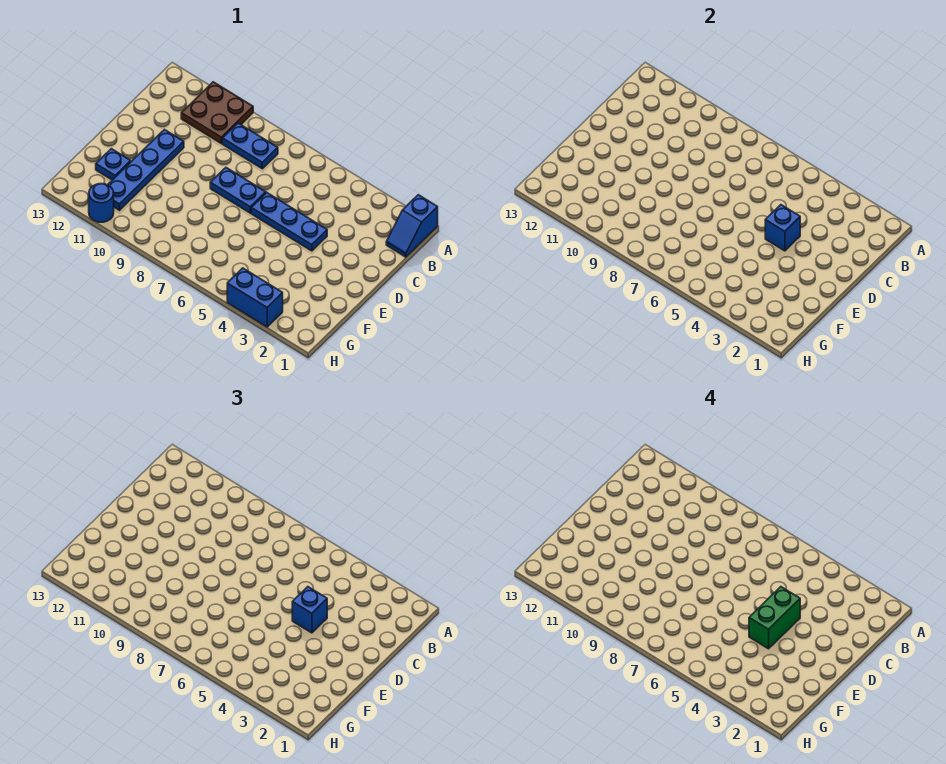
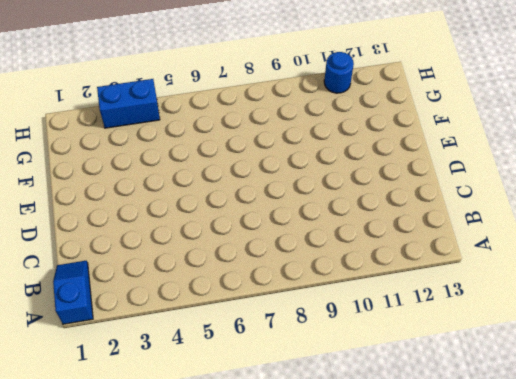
none -> brown plate A10:B11 level 1
none -> blue plate B8:B9 level 1
none -> blue plate D4:D6 level 1

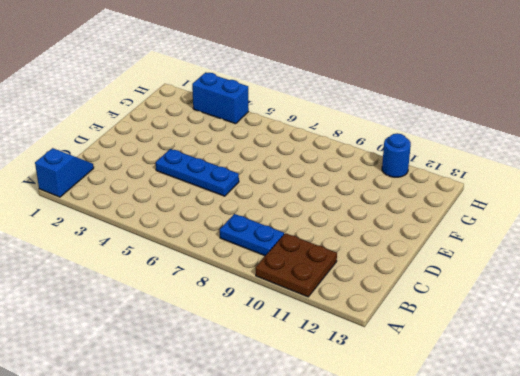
none -> blue plate D7:D8 level 1
none -> blue plate D11:G11 level 1
none -> blue plate F12 level 1

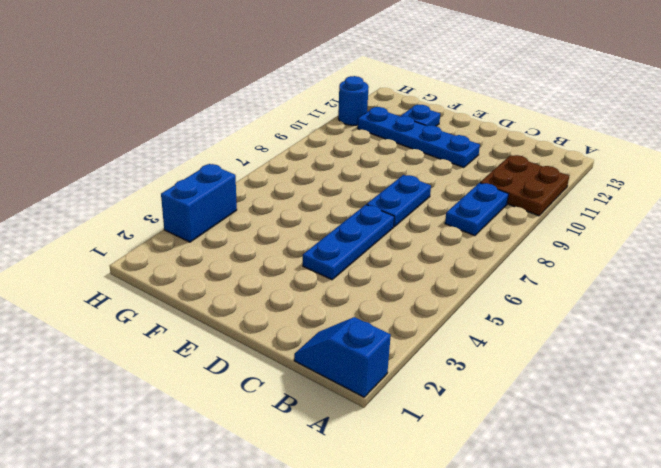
none -> blue brick D4 level 2
none -> blue brick D4 level 3
none -> green brick D4:E4 level 4

